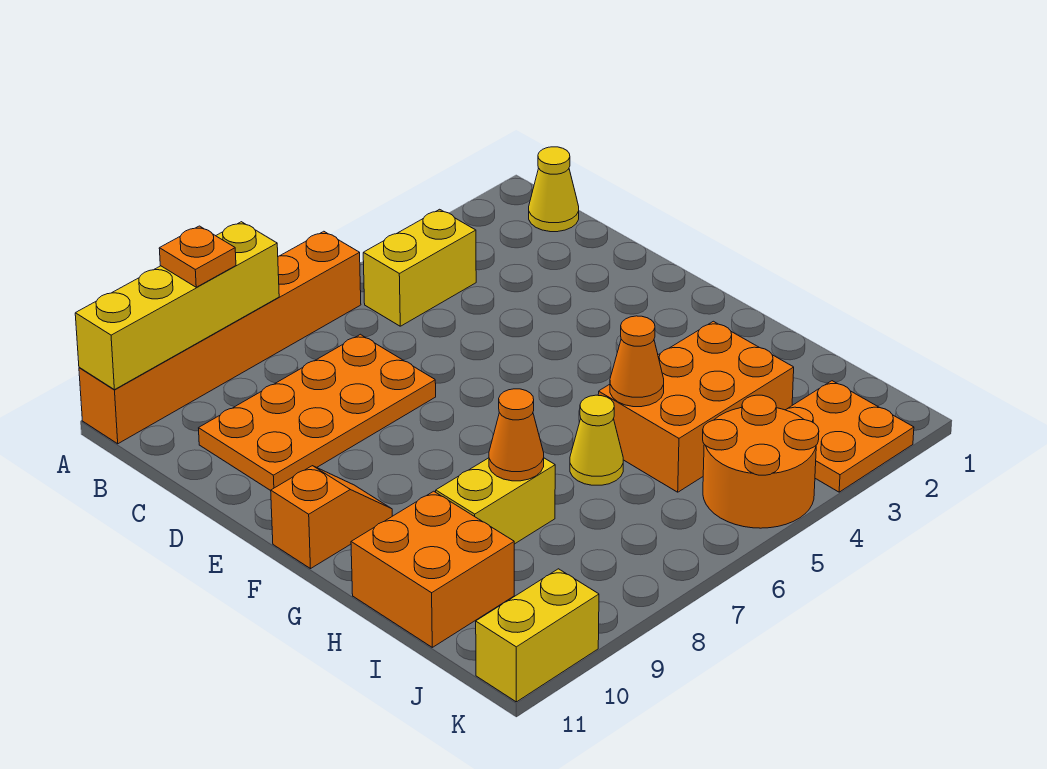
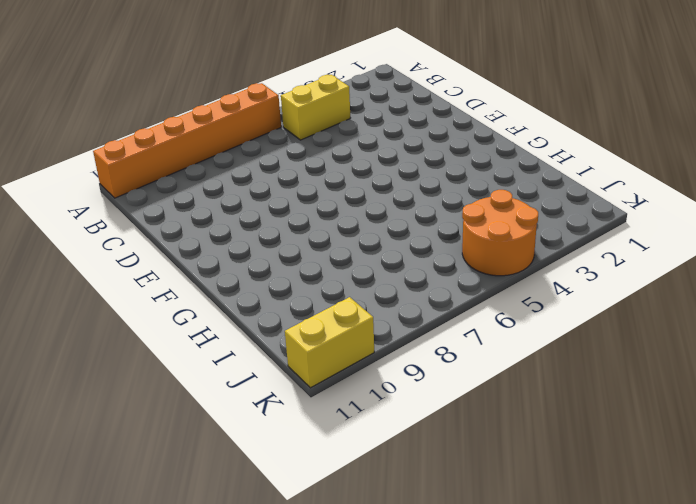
none -> yellow cone B1 level 1
none -> orange plate C7:D10 level 1
none -> orange slope F10:F11 level 1 top 11

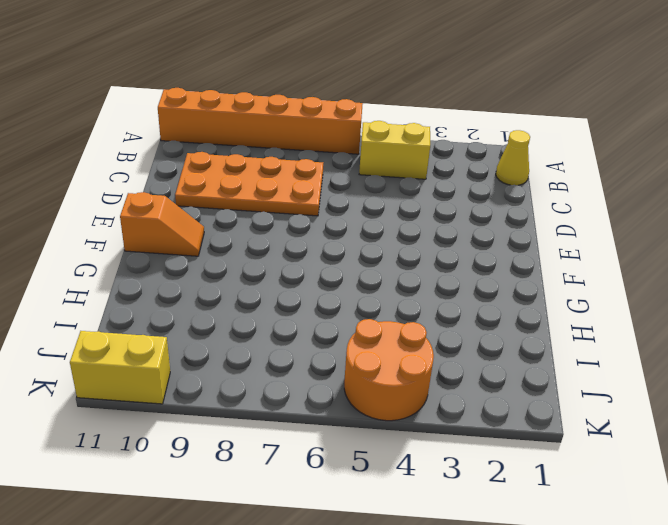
none -> orange brick H3:I5 level 1
none -> yellow cone H6 level 1
none -> yellow brick H8:H9 level 1

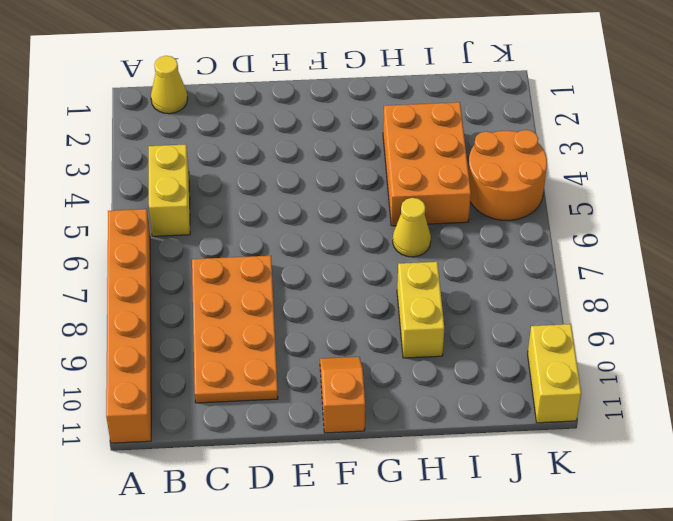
none -> orange brick H10:I11 level 1
none -> orange plate J2:K3 level 1
none -> yellow brick A8:A11 level 2

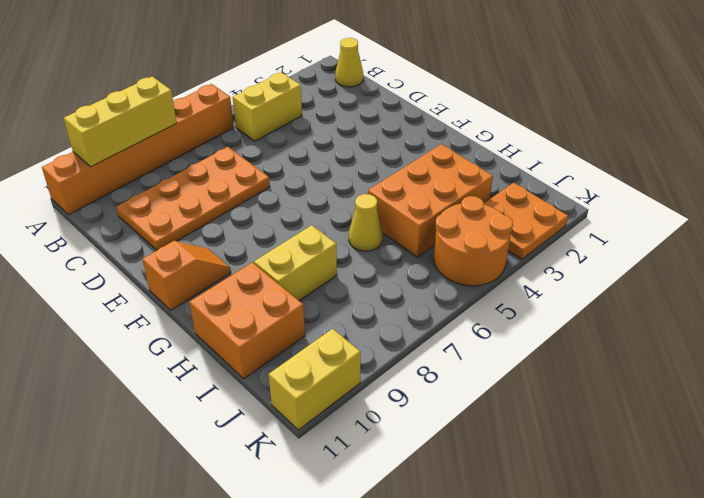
yellow brick A8:A10 level 2 -> yellow brick A8:A11 level 2
none -> orange cone H5 level 2
none -> orange cone H8 level 2
none -> orange plate A9 level 3

